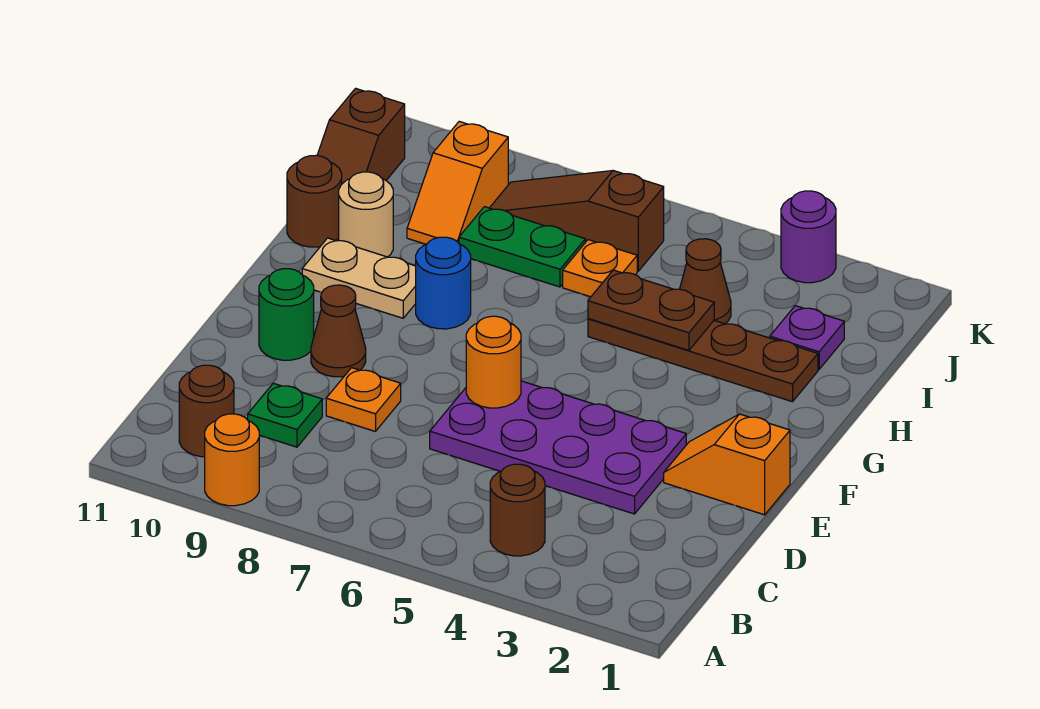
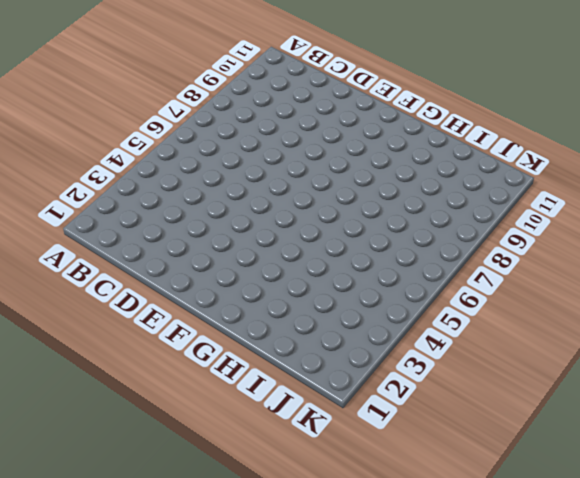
none -> orange round brick A9 level 1
none -> brown round brick B4 level 1
none -> brown round brick B10 level 1

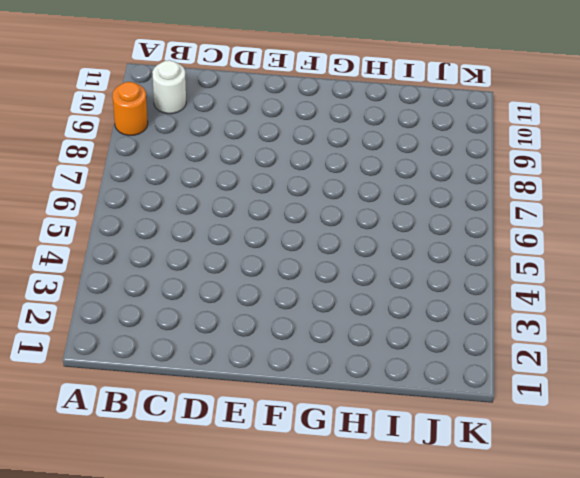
white round brick B10 level 1 -> brown round brick B10 level 1
none -> brown round brick B4 level 1
none -> green plate C9 level 1
none -> purple plate D3:E6 level 1

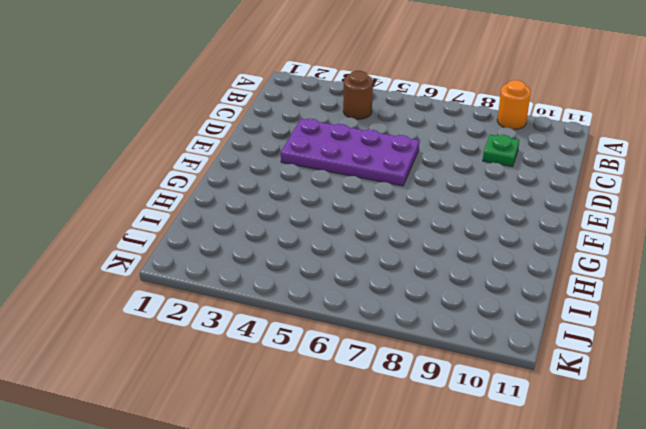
none -> brown round brick B10 level 1
none -> orange plate D8 level 1
none -> orange slope E1:E2 level 1 top 1

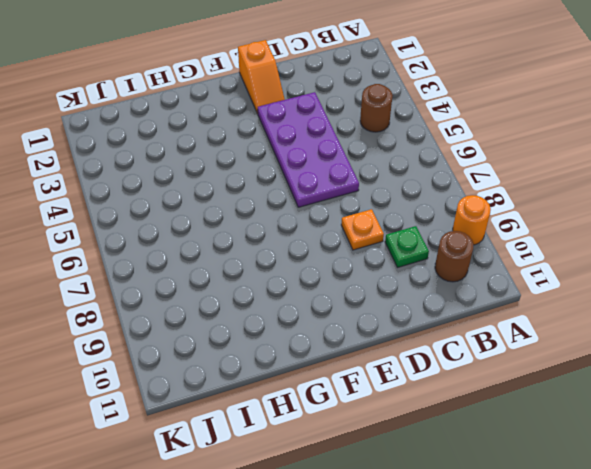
none -> brown cone E9 level 1
none -> green round brick E10 level 1
none -> blue round brick G8 level 1

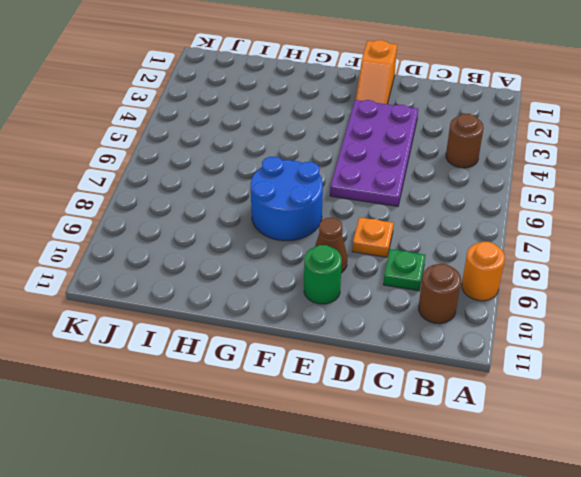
blue round brick F7:G8 level 1 -> blue round brick G8 level 1
none -> tan plate G9:G10 level 1
none -> brown plate H2:H5 level 1
none -> tan round brick H10 level 1

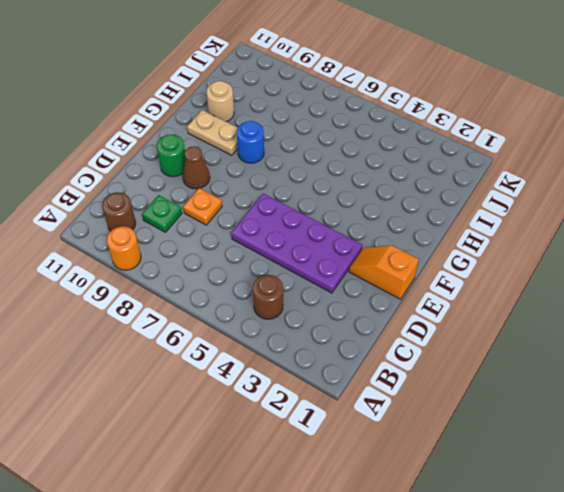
none -> brown plate H2:H5 level 1
none -> brown round brick H11 level 1
none -> purple plate I2 level 1

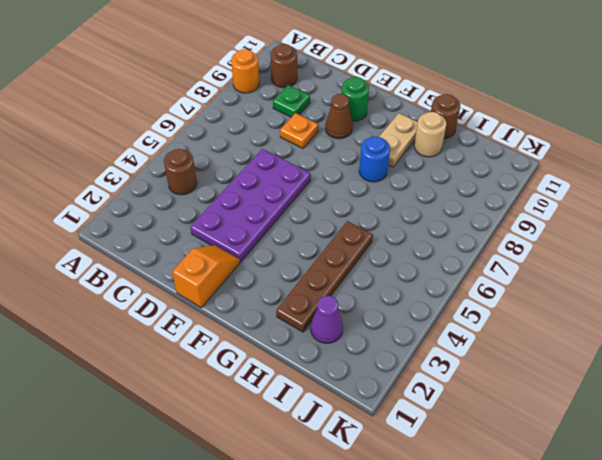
purple cone I2 level 1 -> purple plate I2 level 1
none -> brown cone I4 level 1
none -> orange plate I6 level 1
none -> green plate I7:I8 level 1

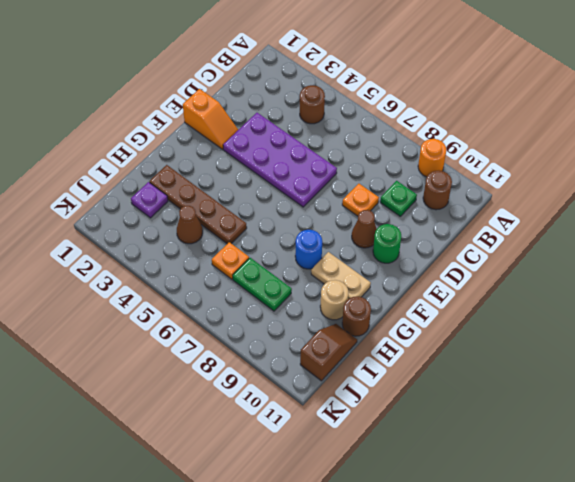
none -> orange slope I9:J9 level 1 top J
none -> brown slope J6:J8 level 1 top 6
none -> purple round brick K3 level 1

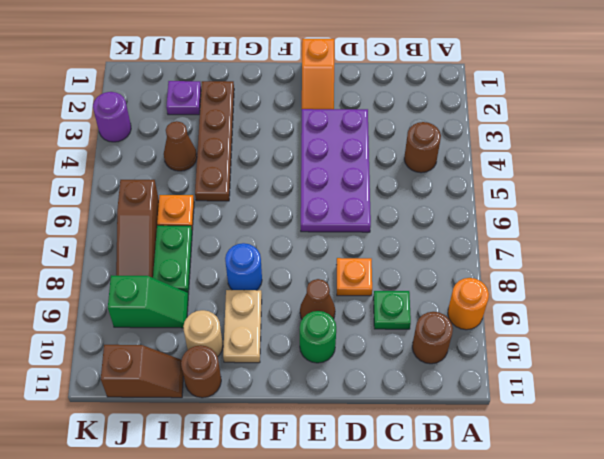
green slope I9:J9 level 1 top J -> orange slope I9:J9 level 1 top J
none -> orange round brick E6 level 2
none -> brown plate H4:H5 level 2

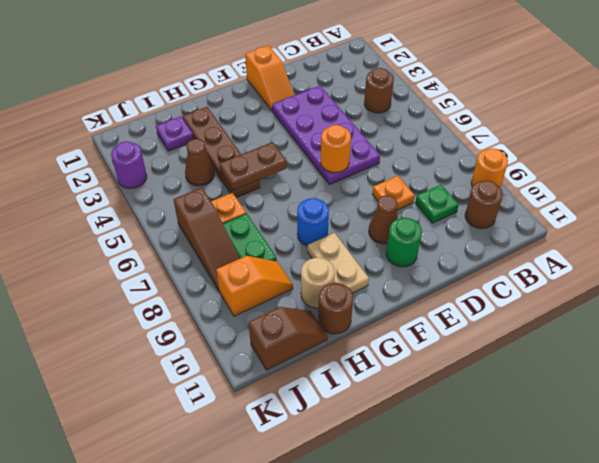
brown plate G5:H5 level 2 -> brown plate H4:H5 level 2

